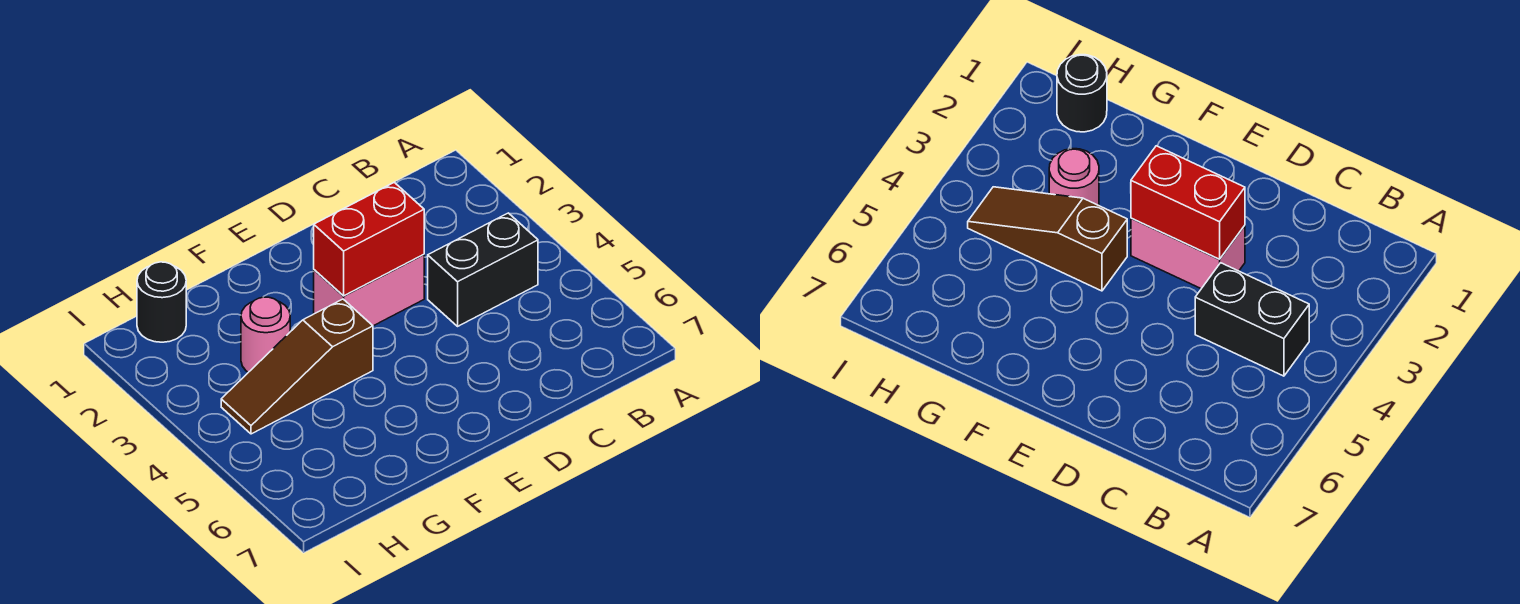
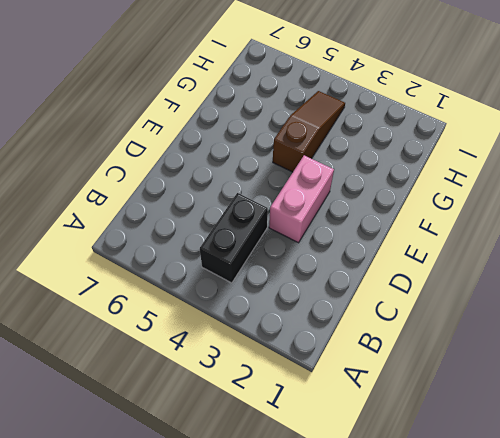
none -> pink round brick G3 level 1
none -> black round brick H1 level 1

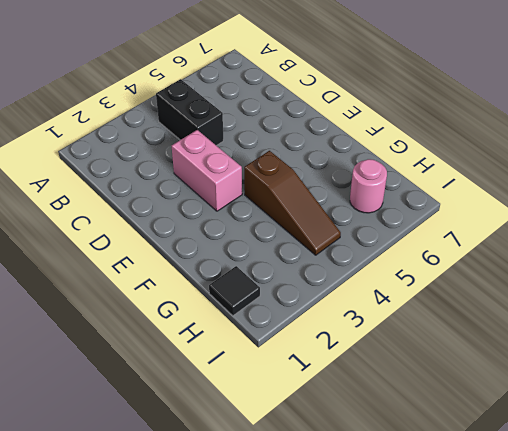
black tile H1 level 1 -> black round brick H1 level 1
pink round brick H6 level 1 -> pink round brick G3 level 1
none -> red brick D3:E3 level 2

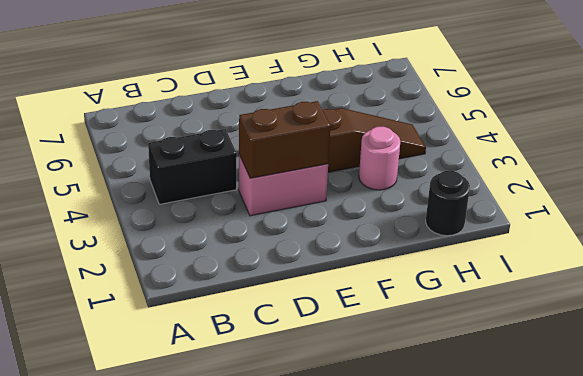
brown brick D3:E3 level 2 -> red brick D3:E3 level 2

